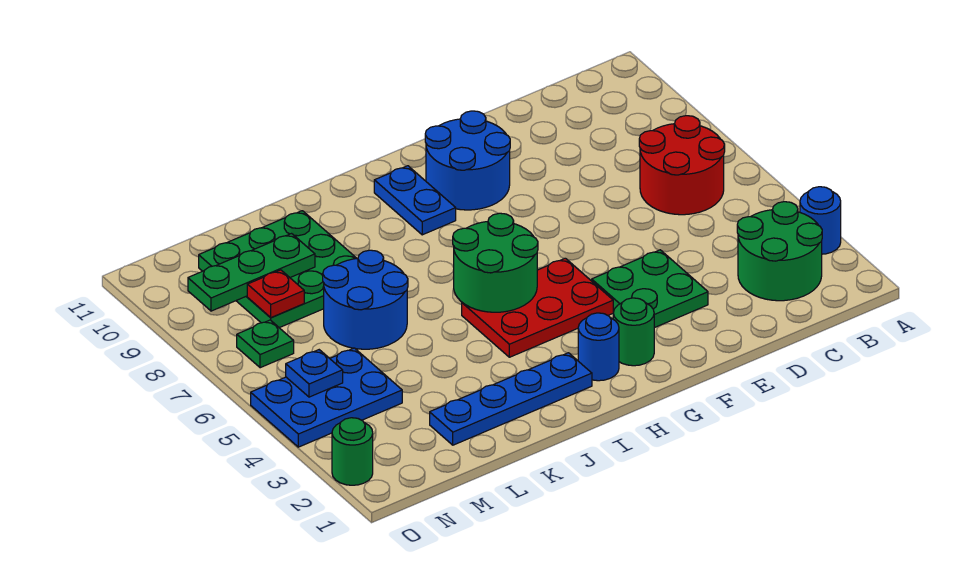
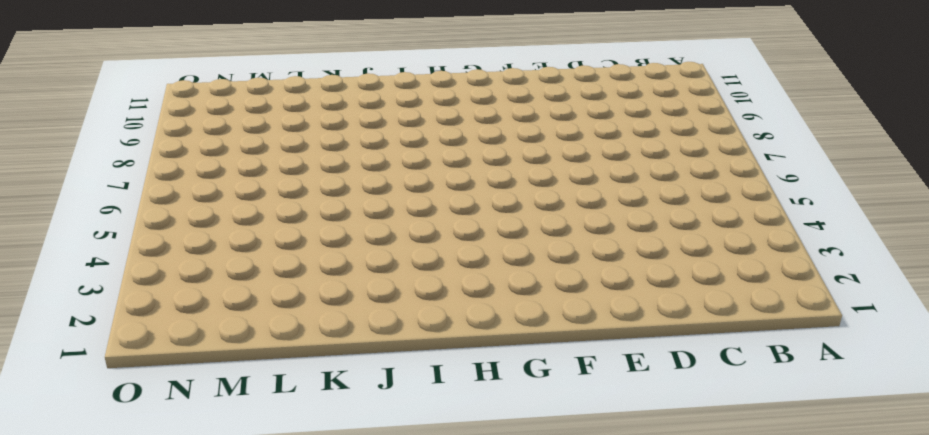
none -> blue round brick A3 level 1
none -> green round brick B2:C3 level 1
none -> red round brick B6:C7 level 1

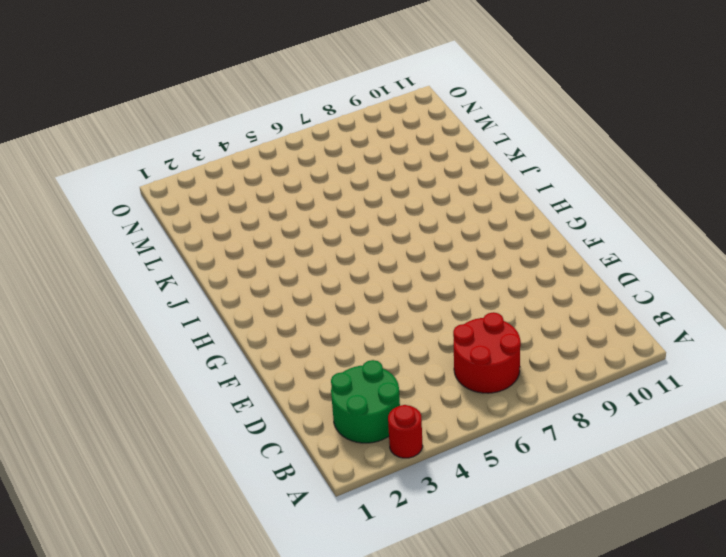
red round brick A3 level 1 -> blue round brick A3 level 1
none -> green plate E3:F4 level 1
none -> blue round brick F9:G10 level 1
none -> green round brick G2 level 1

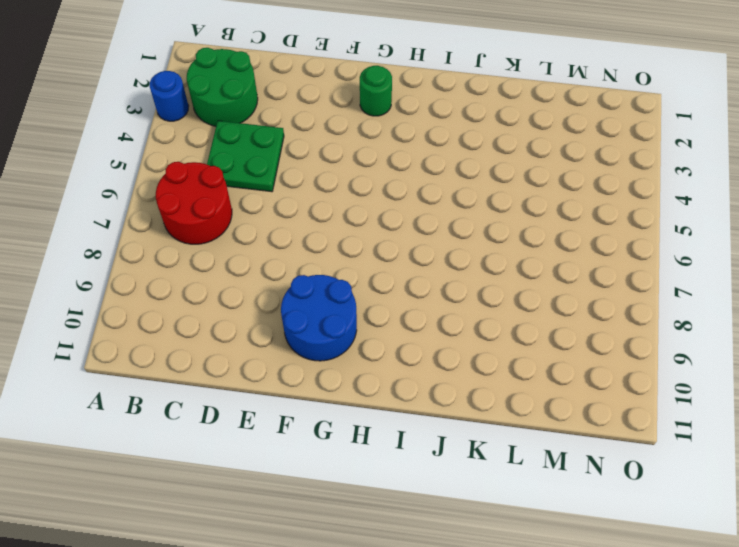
green plate C4:D5 level 1 -> green plate E3:F4 level 1
none -> red plate G4:I5 level 1
none -> blue round brick H2 level 1
none -> blue plate H9:H10 level 1

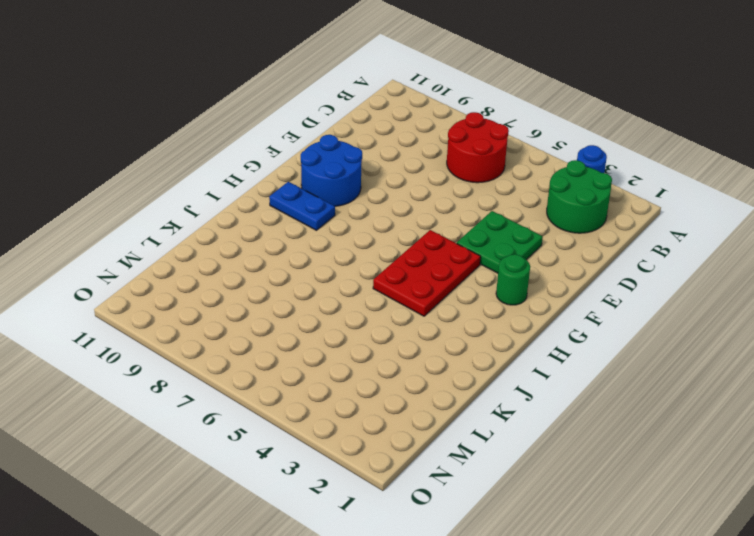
none -> blue round brick H2 level 1
none -> blue plate I2:L2 level 1
none -> blue round brick K6:L7 level 1

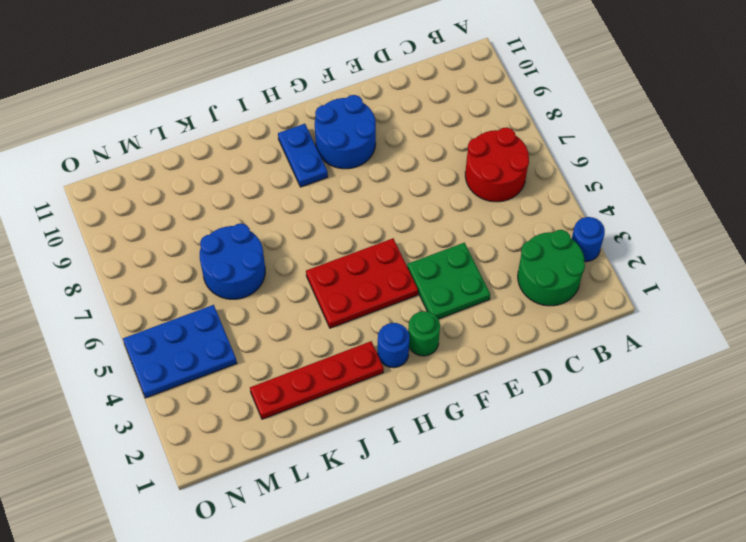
red plate I2:L2 level 1 -> blue plate I2:L2 level 1
none -> green plate K8:M10 level 1
none -> green plate N7 level 1
none -> green round brick O2 level 1

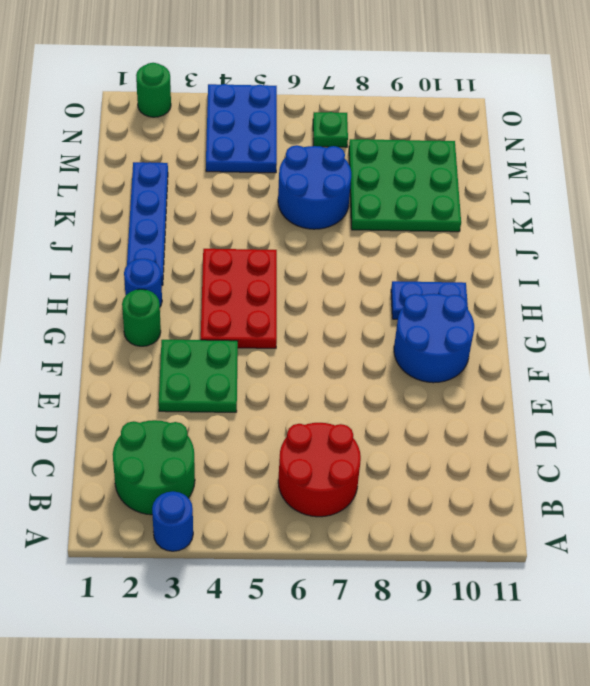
none -> green round brick H5:I6 level 2
none -> green plate L9:N9 level 2
none -> red plate M8 level 2

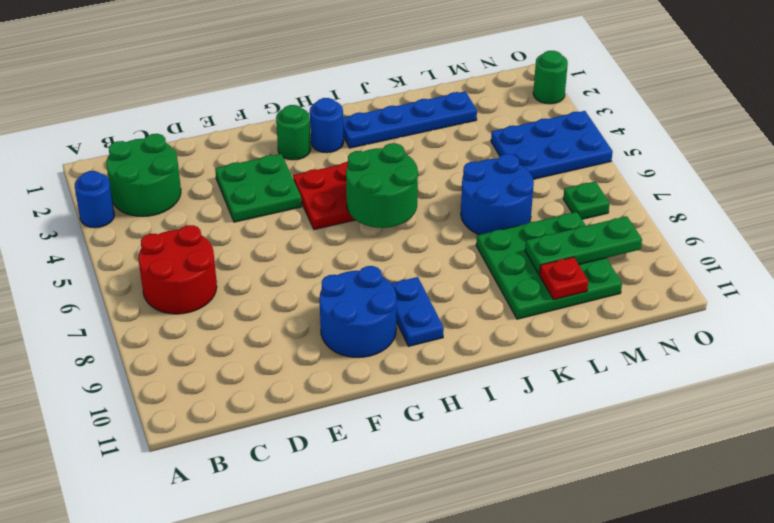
red plate L10 level 2 -> red plate M8 level 2
none -> blue plate N5 level 2

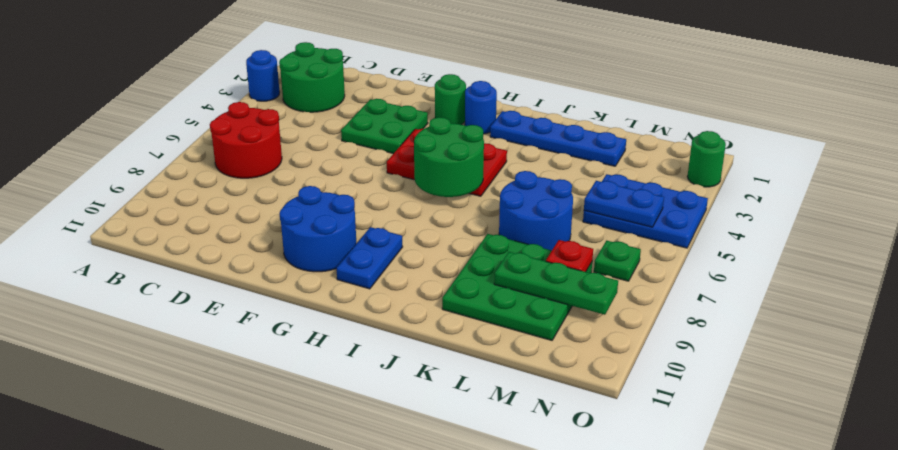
blue plate M5:N5 level 2 -> blue plate N5 level 2

